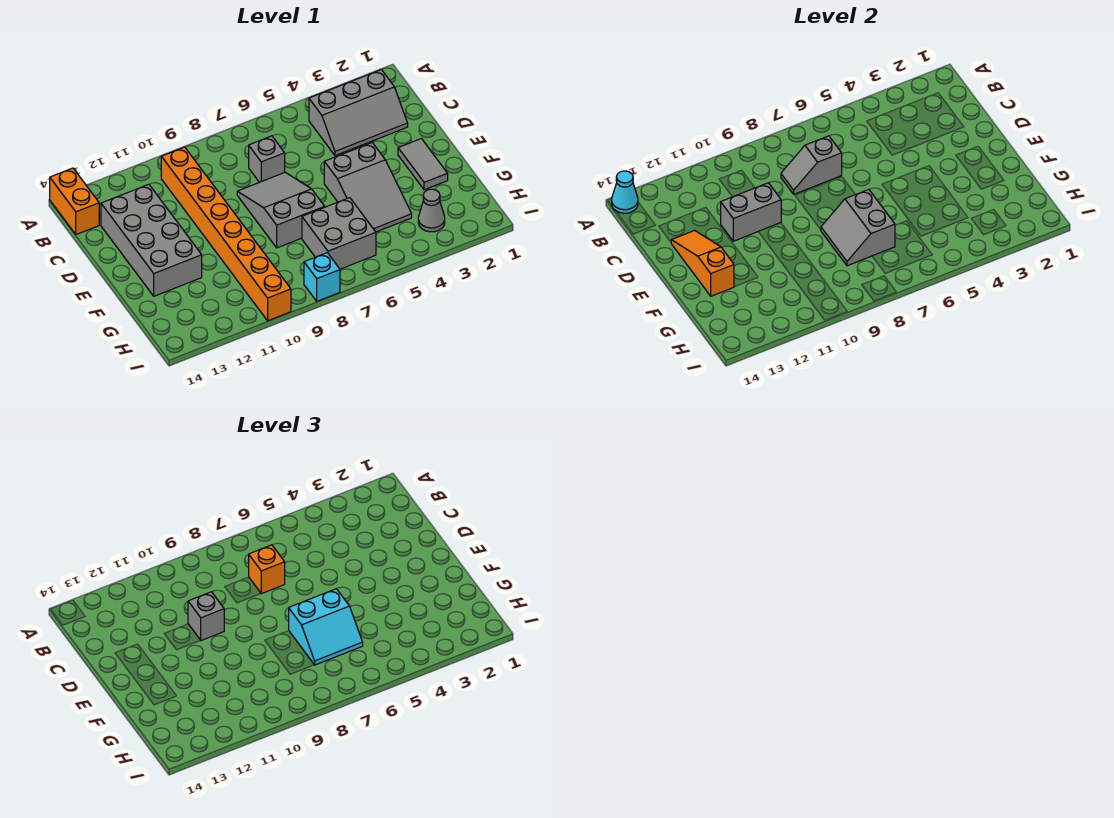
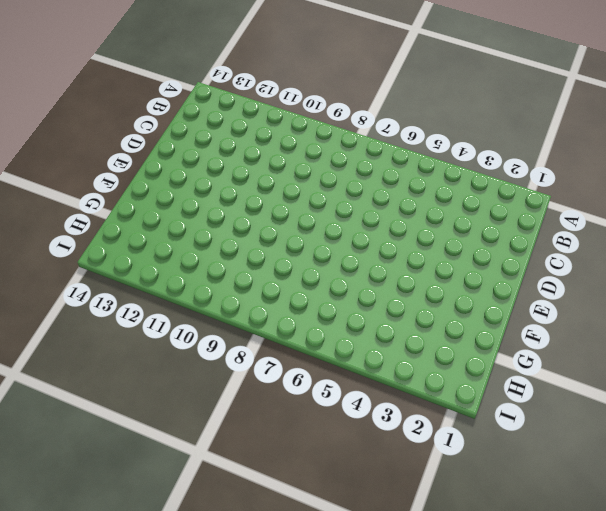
none -> orange brick A14:B14 level 1
none -> grey slope B2:C4 level 1 top B
none -> orange brick B10:I10 level 1

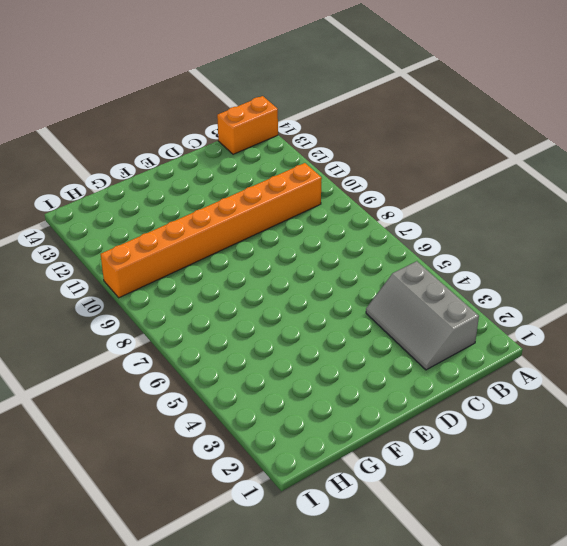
none -> grey brick C7 level 1
none -> grey brick C12:F13 level 1
none -> grey slope D7:F8 level 1 top F

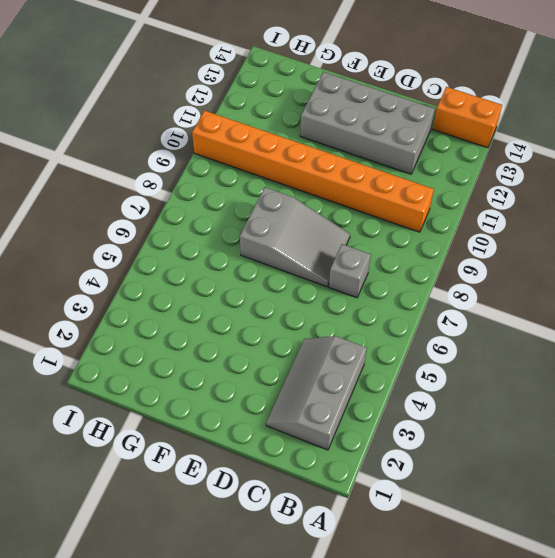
none -> grey tile E2:F2 level 1
none -> grey slope E4:G5 level 1 top E
none -> grey brick G6:H7 level 1

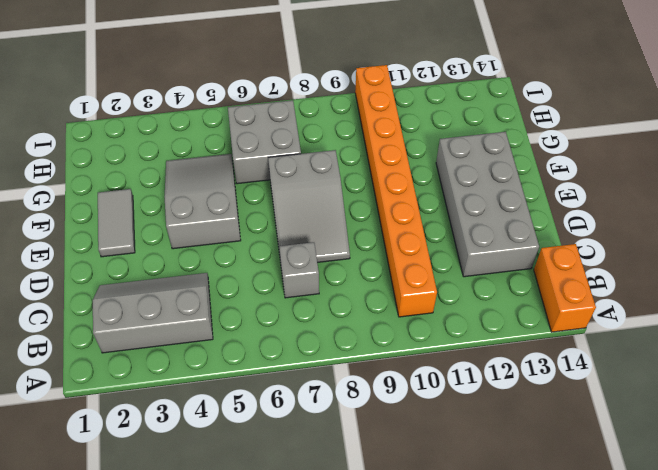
none -> grey cone H3 level 1
none -> cyan brick I8 level 1
none -> cyan cone A14 level 2

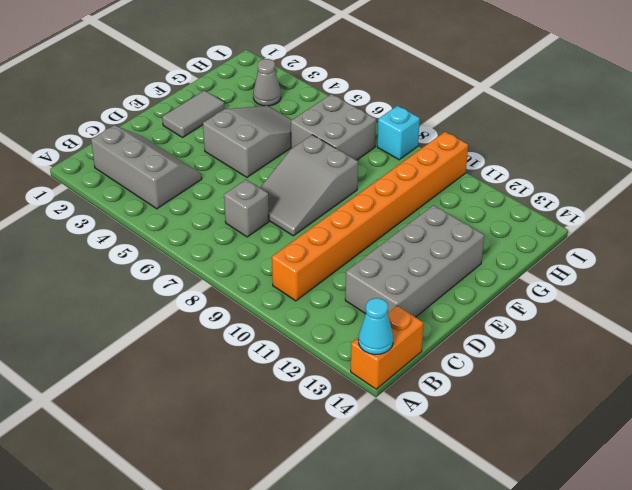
none -> grey slope C7:C8 level 2 top 7
none -> grey brick D10:D11 level 2
none -> orange slope D13:F13 level 2 top F

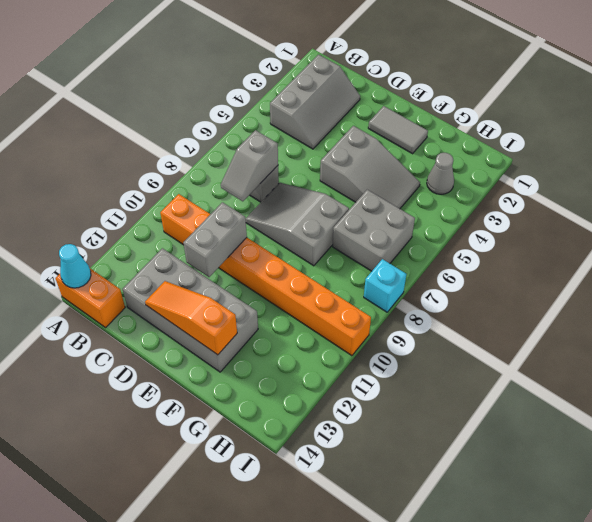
none -> grey slope F7:G8 level 2 top 7
none -> orange brick C7 level 3
none -> grey brick D10 level 3

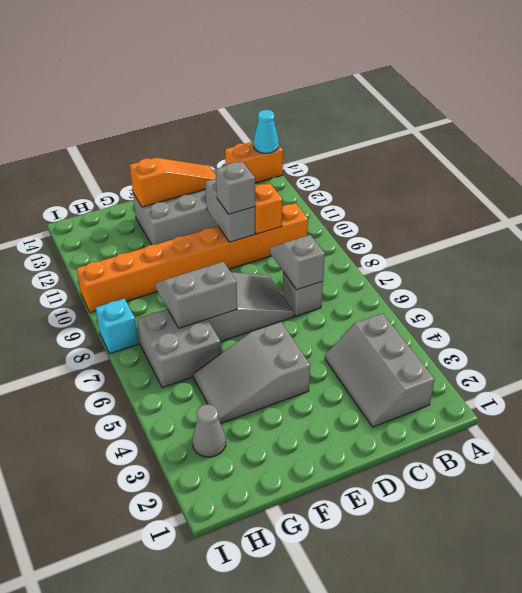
orange brick C10 level 2 -> orange brick C7 level 3
none -> grey tile E2:F2 level 1
none -> cyan slope F6:G7 level 3 top F

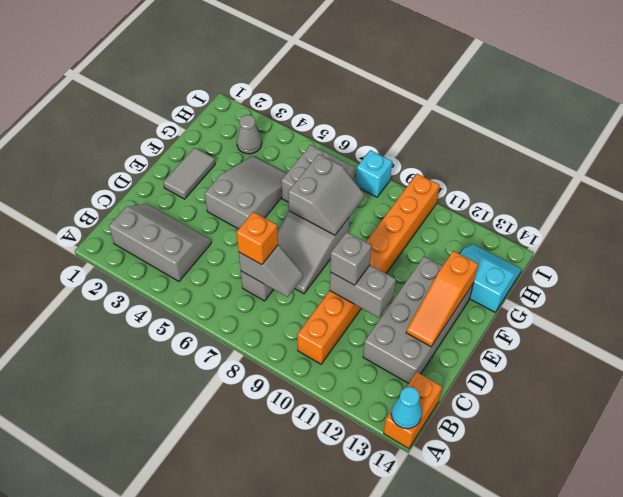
cyan slope G13:H14 level 1 top G -> cyan slope F6:G7 level 3 top F

